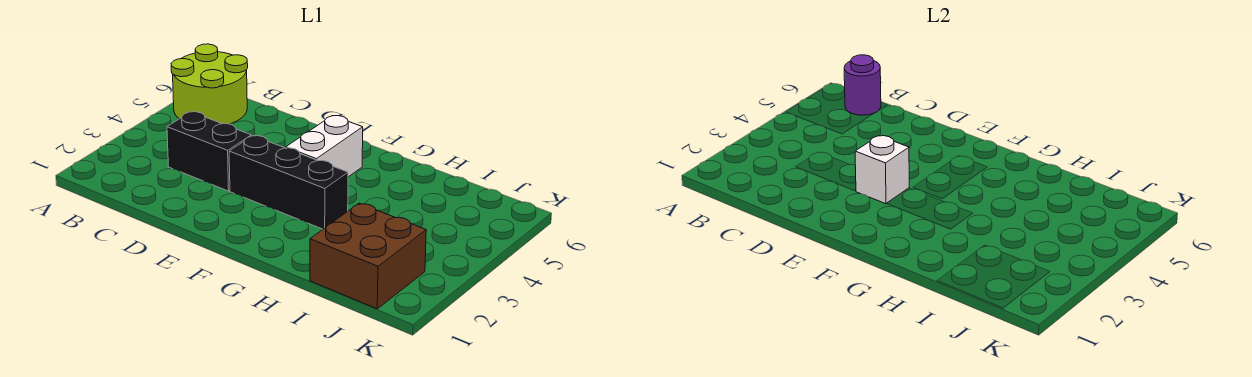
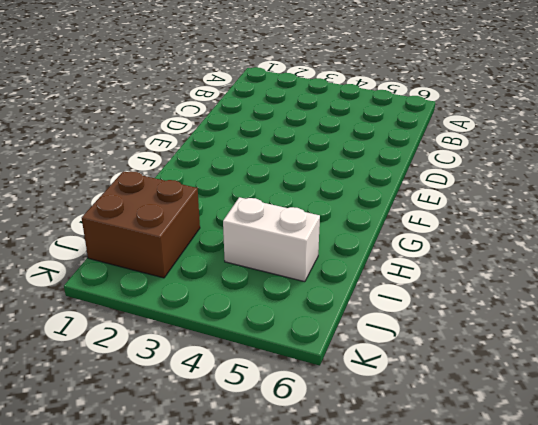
white brick I4:I5 level 1 -> white brick F4:F5 level 1
none -> lime round brick A5:B6 level 1
none -> black brick C3:D3 level 1

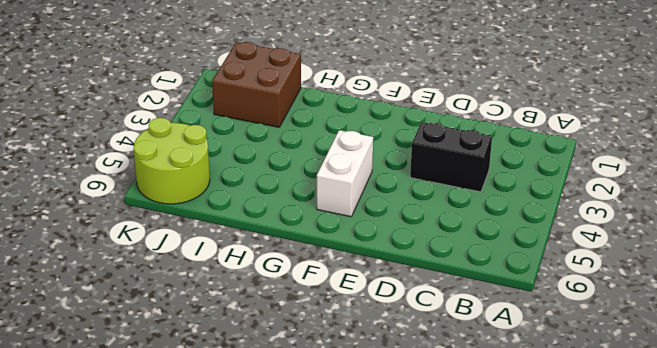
lime round brick J5:K6 level 1 -> lime round brick A5:B6 level 1
none -> black brick E3:G3 level 1
none -> purple round brick B6 level 2

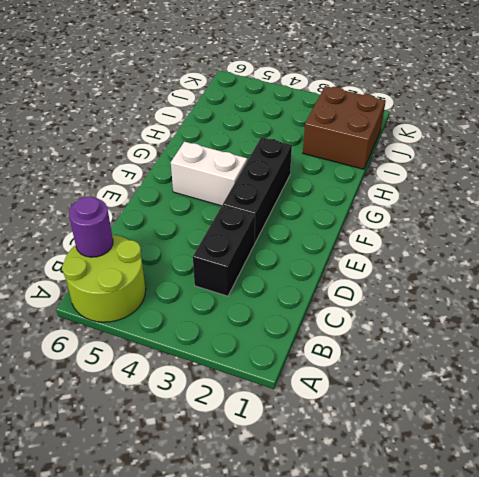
none -> white brick E3 level 2

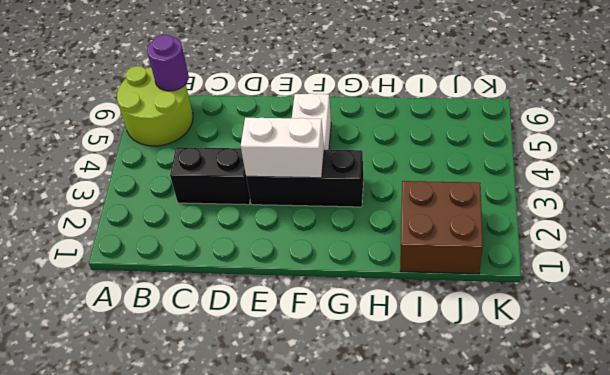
white brick E3:F3 level 2 -> white brick E3 level 2

